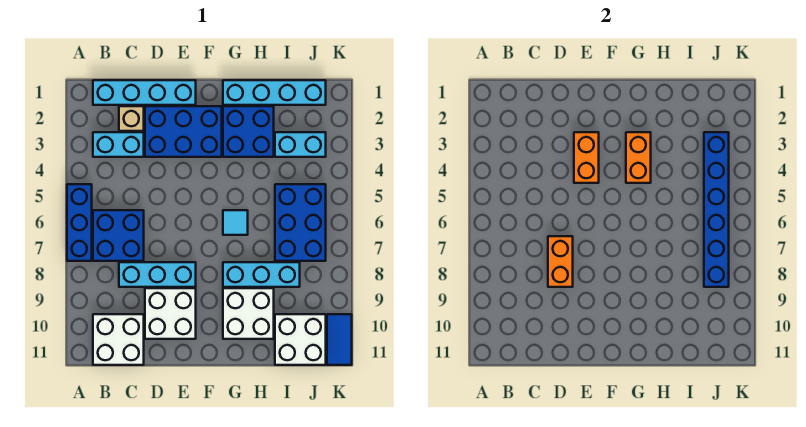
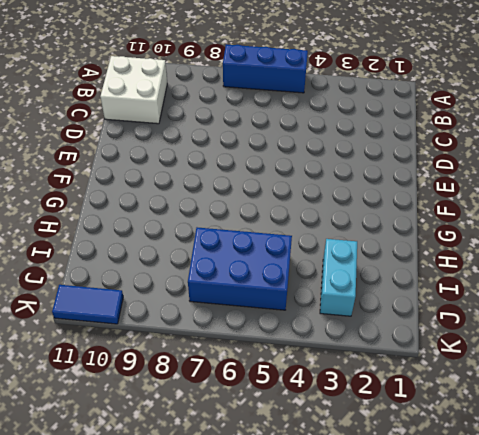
none -> cyan brick B1:E1 level 1
none -> cyan brick B3:C3 level 1
none -> blue brick B6:C7 level 1

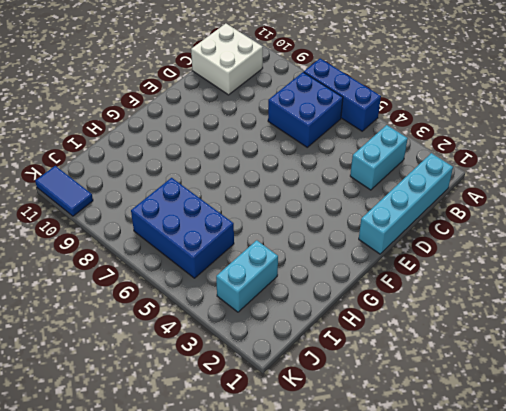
none -> tan brick C2 level 1
none -> cyan brick C8:E8 level 1
none -> blue brick D2:F3 level 1

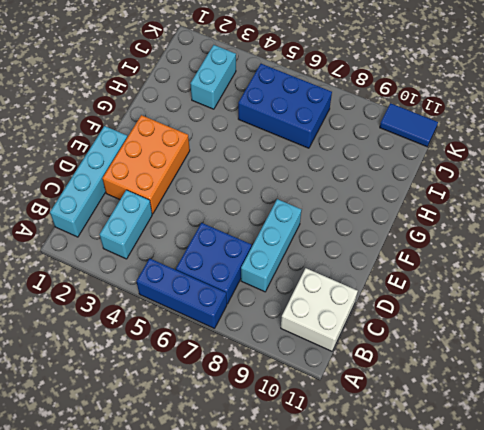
orange brick D2:F3 level 1 -> blue brick D2:F3 level 1
none -> tan brick C2 level 1
none -> white brick D9:E10 level 1
none -> cyan brick G1:J1 level 1

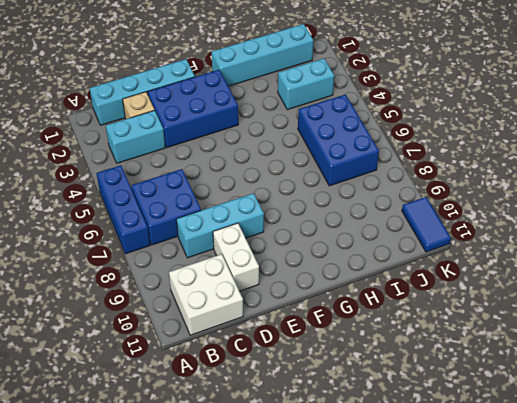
white brick D9:D10 level 1 -> white brick D9:E10 level 1
none -> blue brick G2:H3 level 1
none -> cyan tile G6 level 1
none -> cyan brick G8:I8 level 1

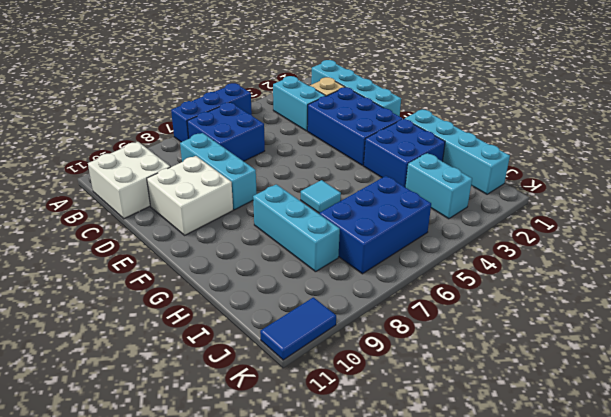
none -> white brick G9:H10 level 1
none -> white brick I10:J11 level 1
none -> orange brick D7:D8 level 2

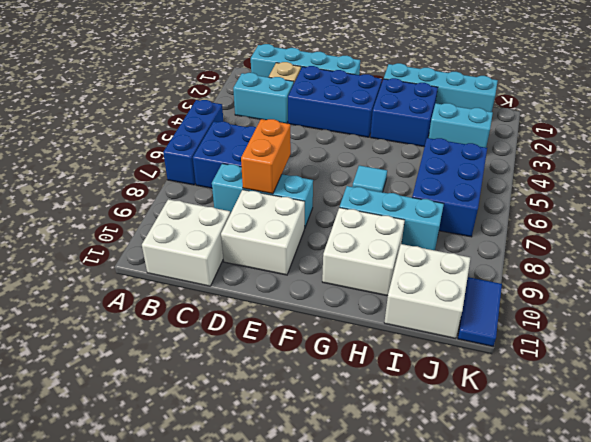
none -> orange brick E3:E4 level 2
none -> orange brick G3:G4 level 2
none -> blue brick J3:J8 level 2

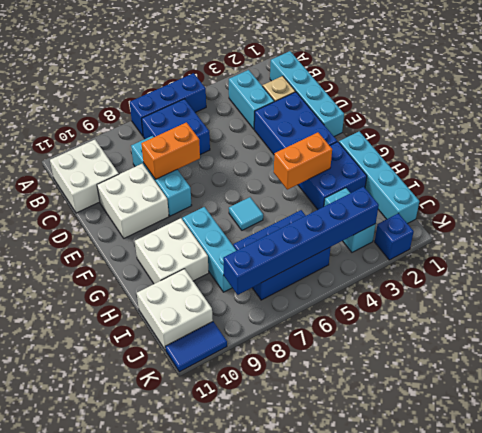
blue brick K2 level 1 -> none
none -> orange brick E3:E4 level 2

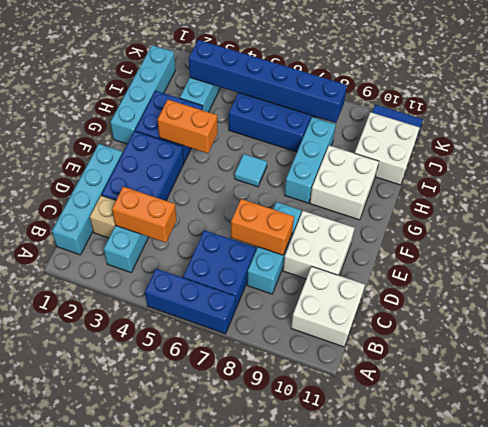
orange brick C3:C4 level 2 -> orange brick E3:E4 level 2

